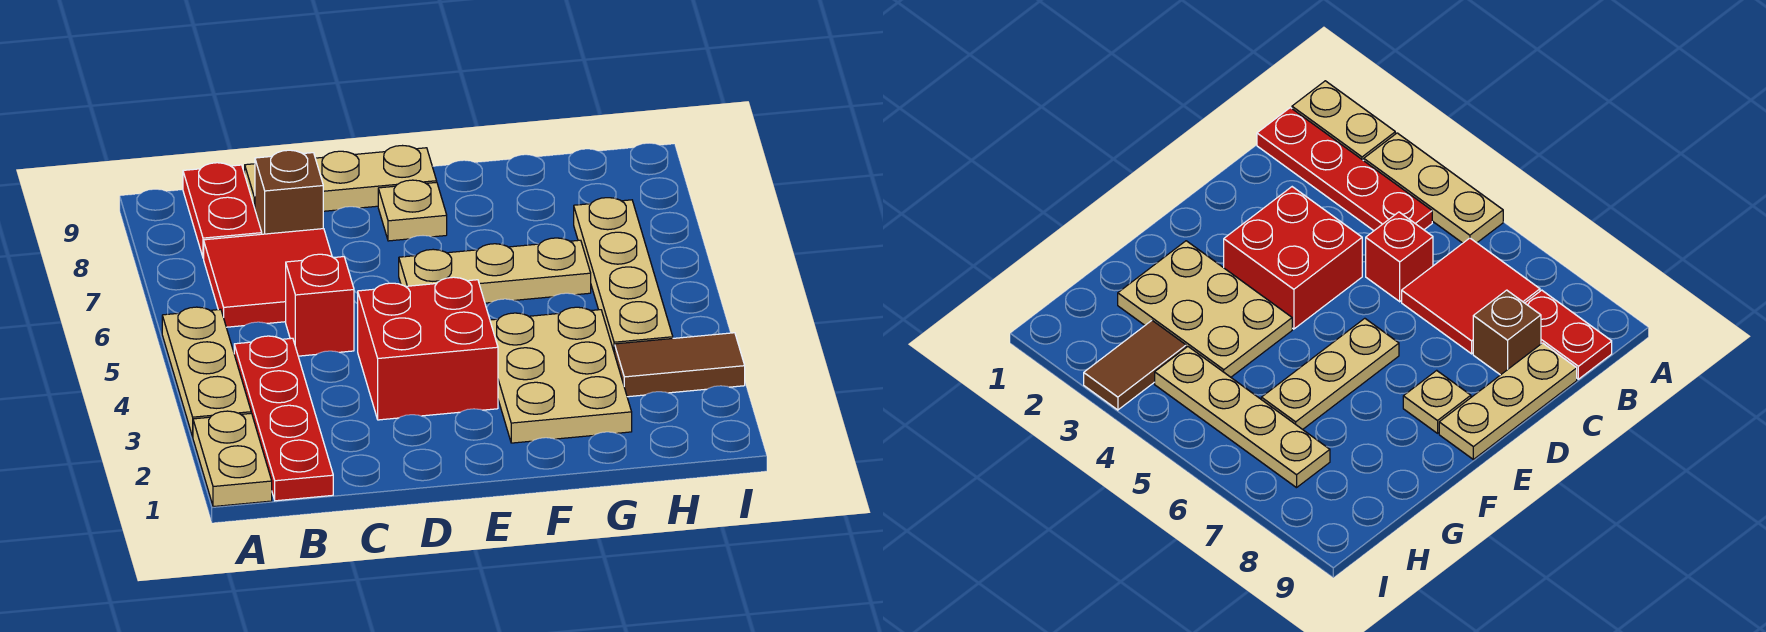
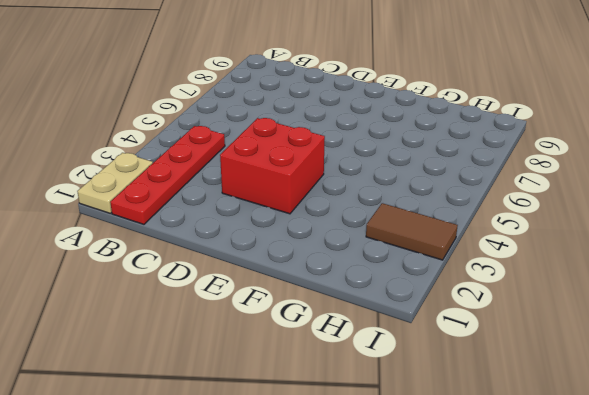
none -> tan plate A3:A5 level 1
none -> red tile B6:C7 level 1
none -> red plate B8:B9 level 1

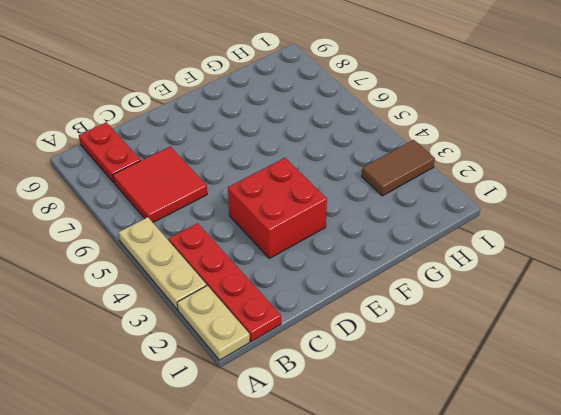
none -> red brick C5 level 1
none -> brown brick C8 level 1
none -> tan plate C9:E9 level 1

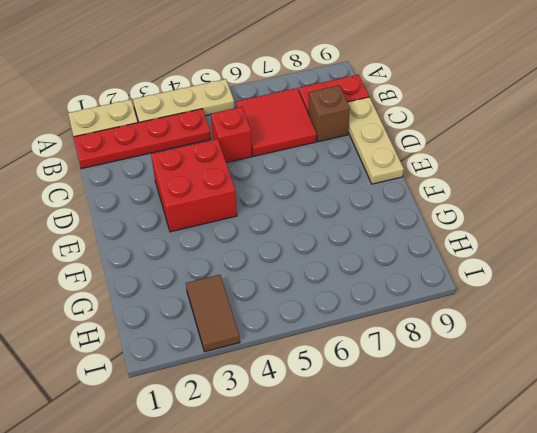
none -> tan plate E6:G6 level 1
none -> tan plate E8 level 1
none -> tan plate F2:G4 level 1

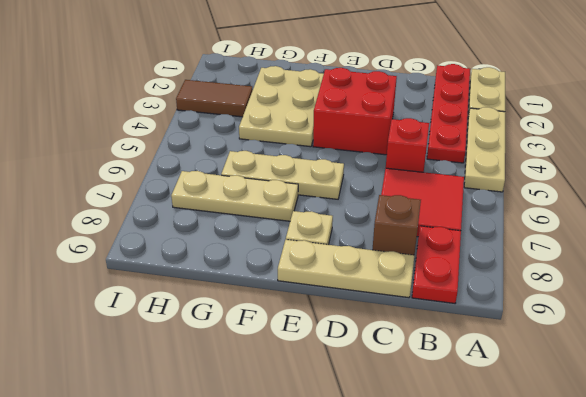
tan plate F7:H7 level 1 -> tan plate H4:H7 level 1

